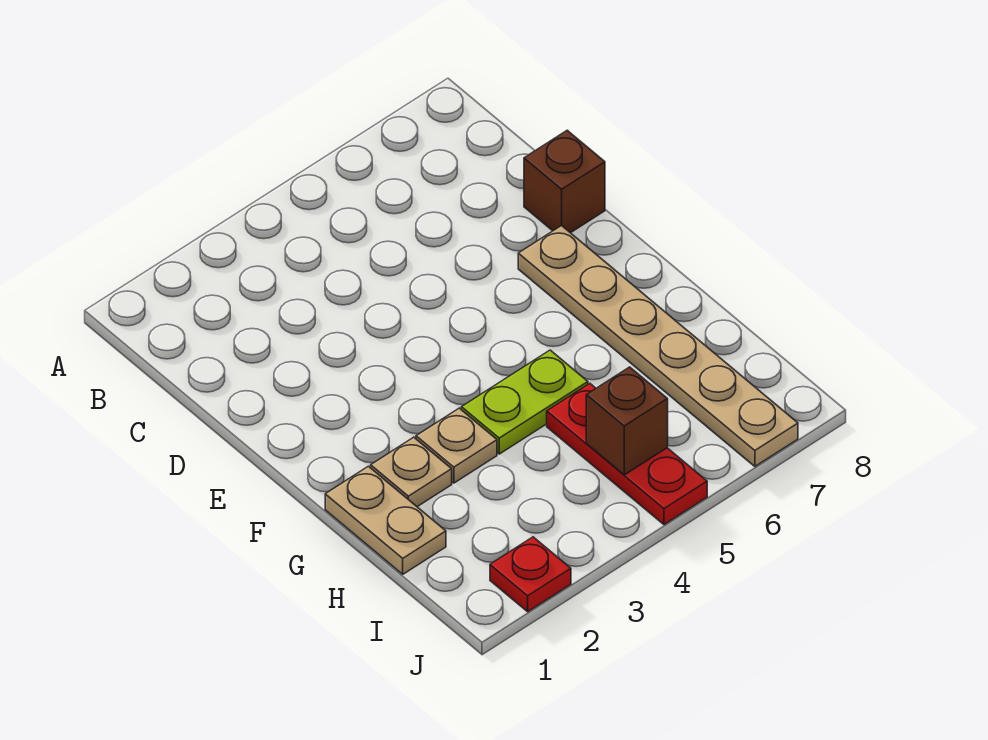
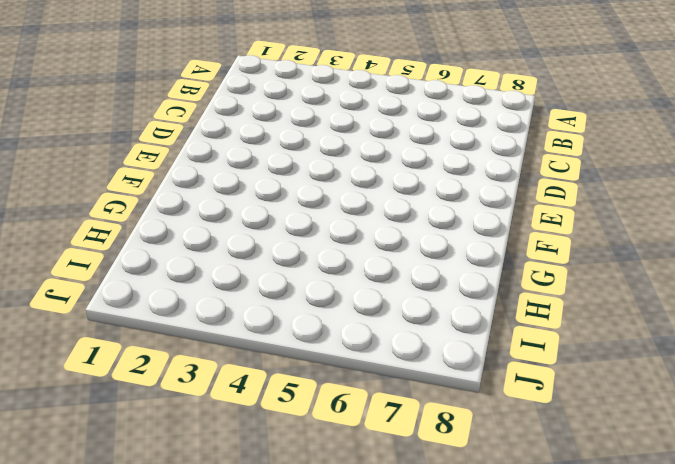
none -> brown brick D8 level 1
none -> tan plate E7:J7 level 1

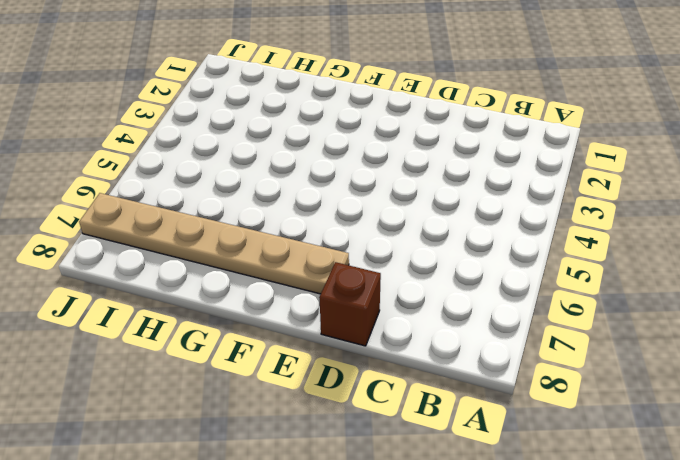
none -> tan plate G1:H1 level 1
none -> tan plate G2 level 1

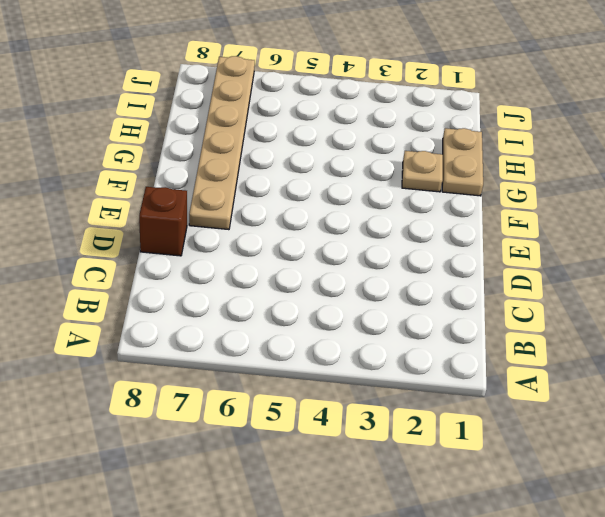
none -> tan plate G3 level 1
none -> lime plate G4:G5 level 1

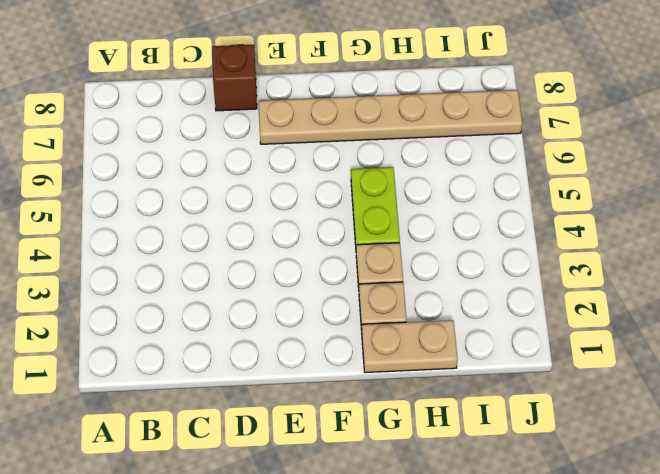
none -> red plate H5:J5 level 1
none -> red plate J2 level 1

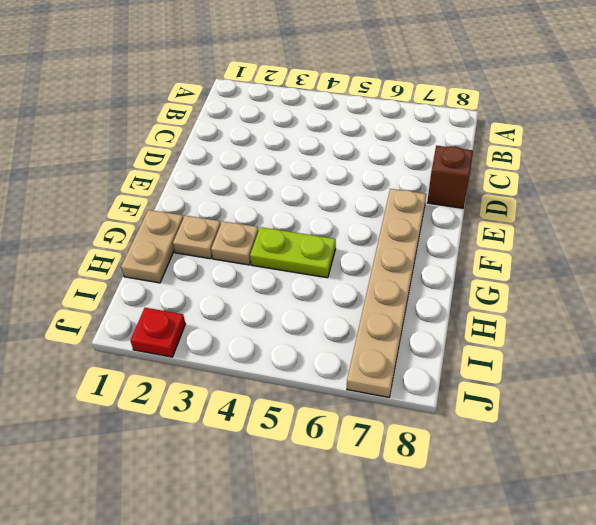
none -> red plate H5:J5 level 1
none -> brown brick I5 level 2

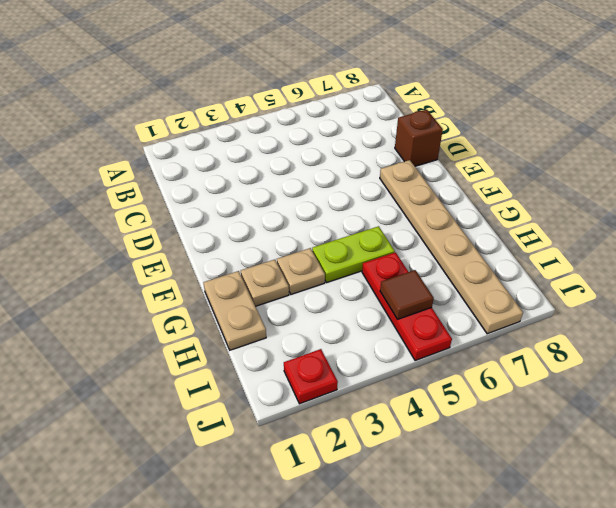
brown tile I5 level 2 -> brown brick I5 level 2

